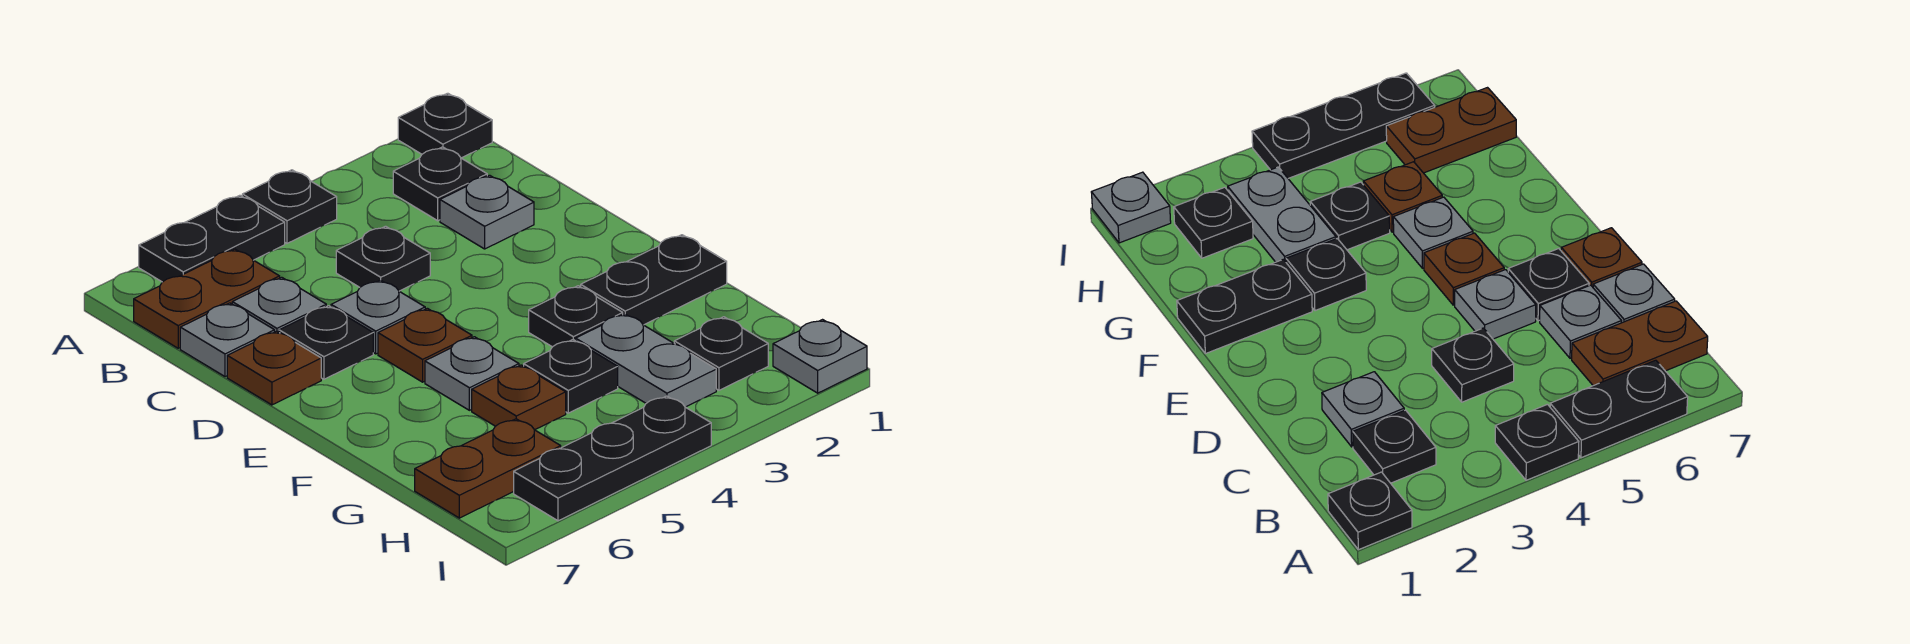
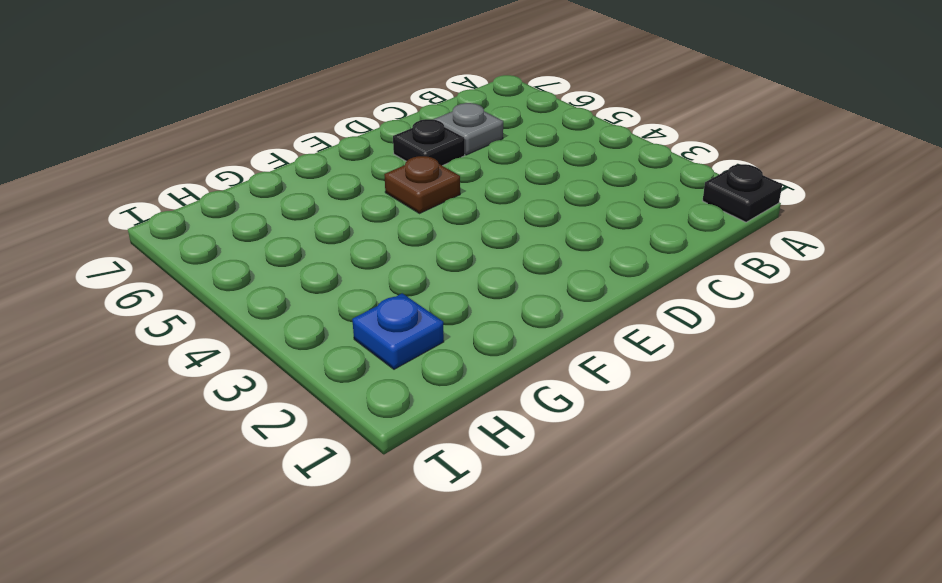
blue plate H2 level 1 -> black plate H2 level 1
none -> black plate A4 level 1
none -> black plate A5:A6 level 1
none -> black plate B2 level 1

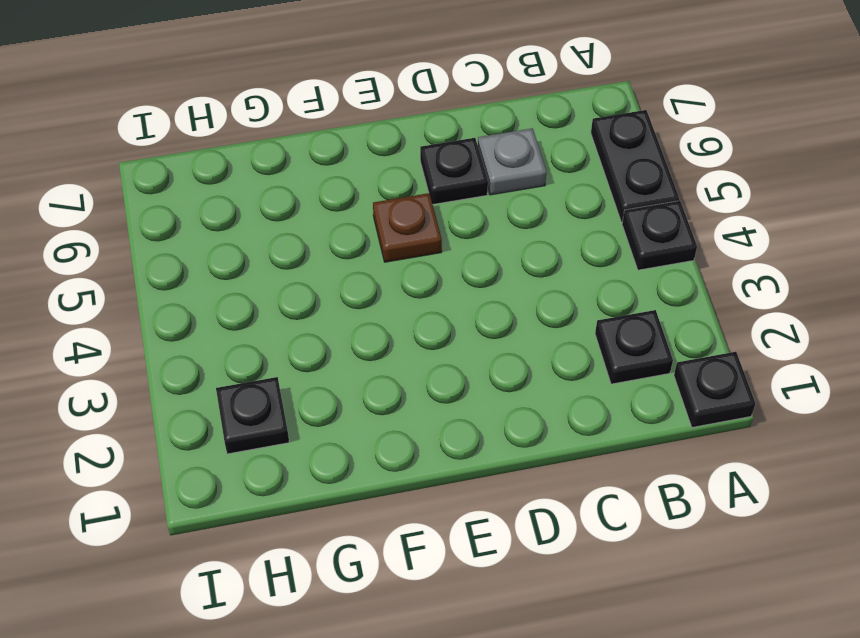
none -> brown plate B6:B7 level 1
none -> grey plate C2 level 1
none -> black plate C4 level 1

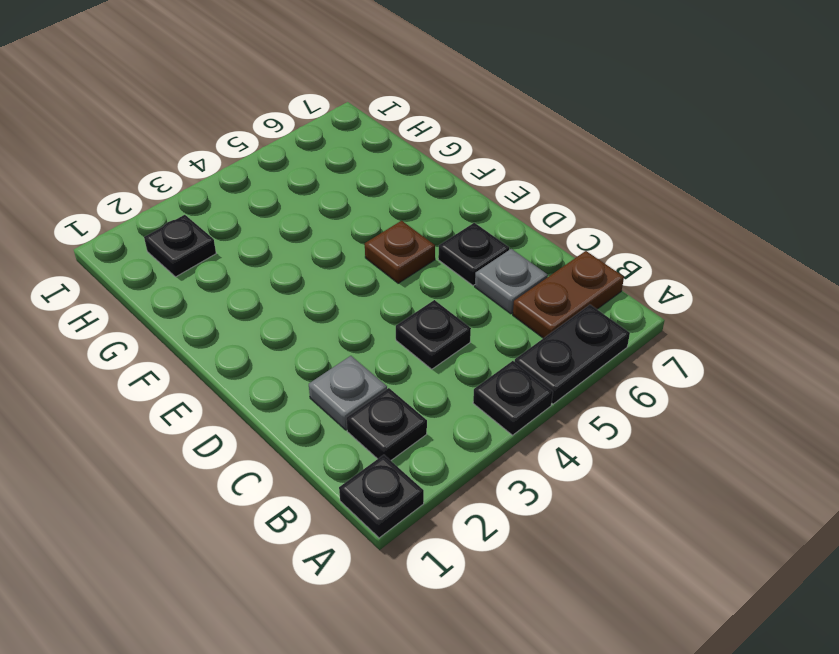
none -> grey plate C7 level 1
none -> grey plate D5 level 1
none -> brown plate D7 level 1

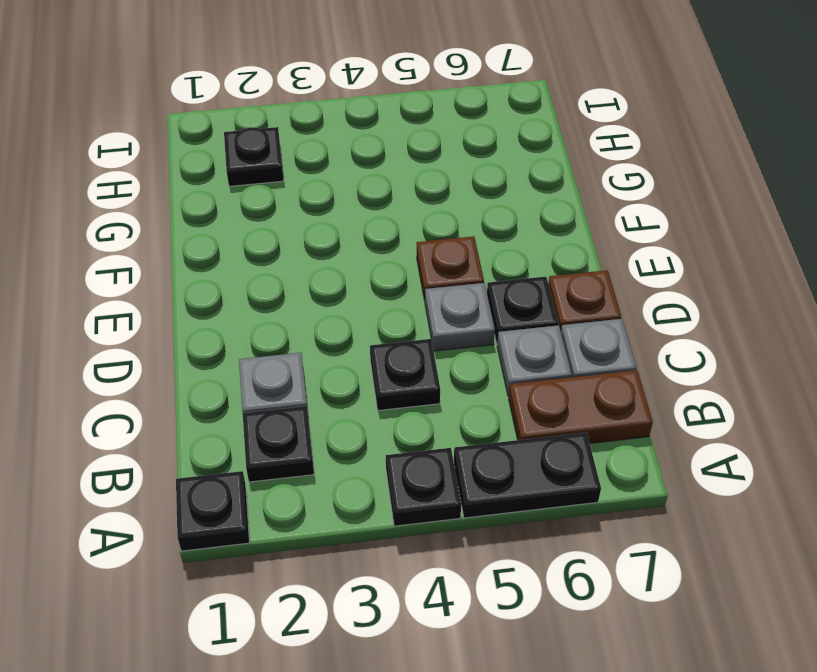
none -> black plate F1:F2 level 1
none -> black plate F3 level 1
none -> grey plate F5 level 1

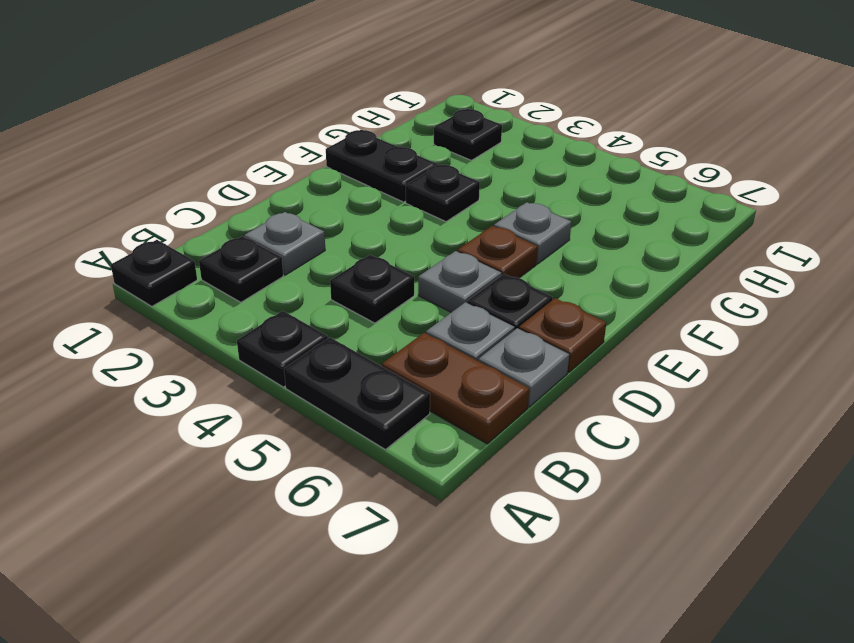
none -> grey plate G3:H3 level 1
none -> black plate G4 level 1
none -> brown plate G5 level 1

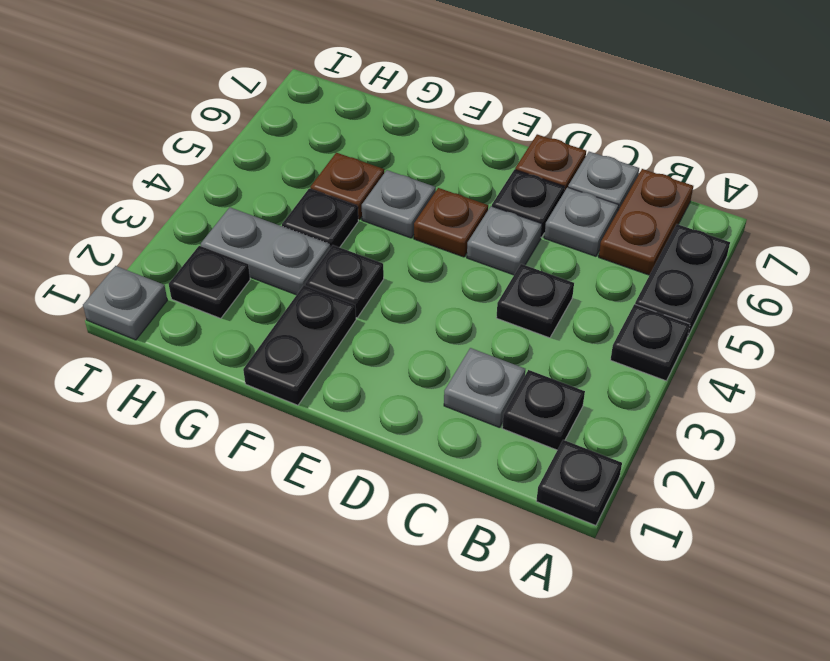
none -> brown plate H6:H7 level 1
none -> black plate I4:I6 level 1

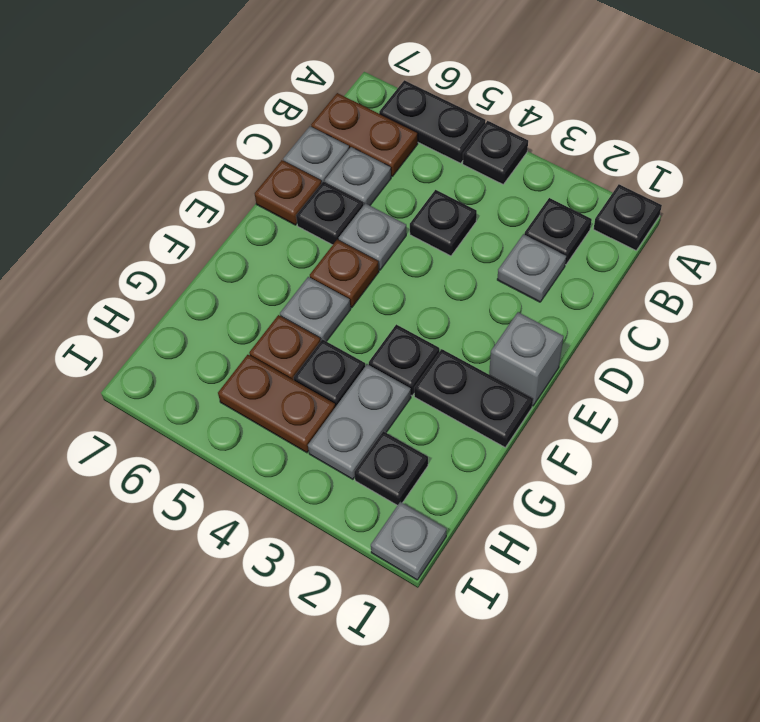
grey brick E1 level 1 -> none
brown plate H4:H5 level 1 -> brown plate H6:H7 level 1
none -> black plate I4:I6 level 1

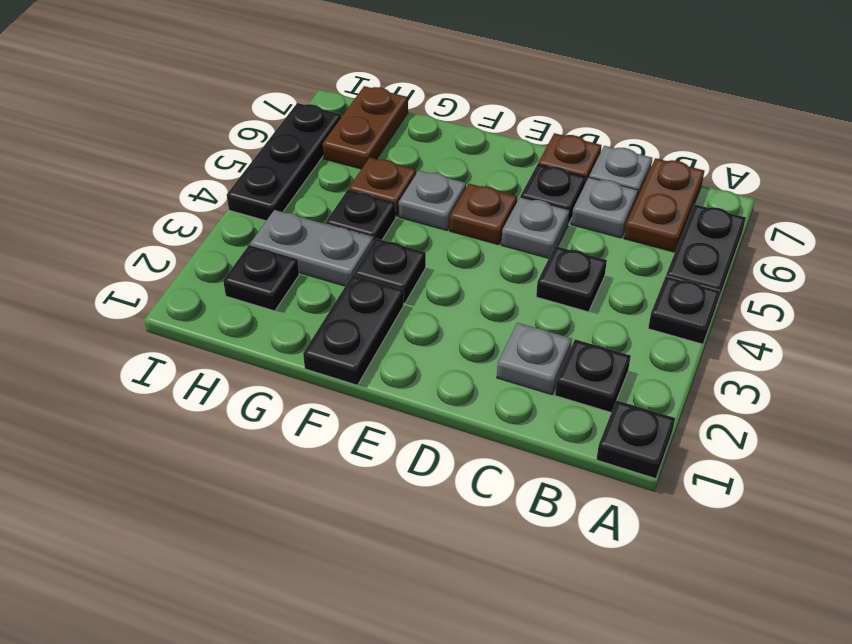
none -> grey plate I1 level 1

